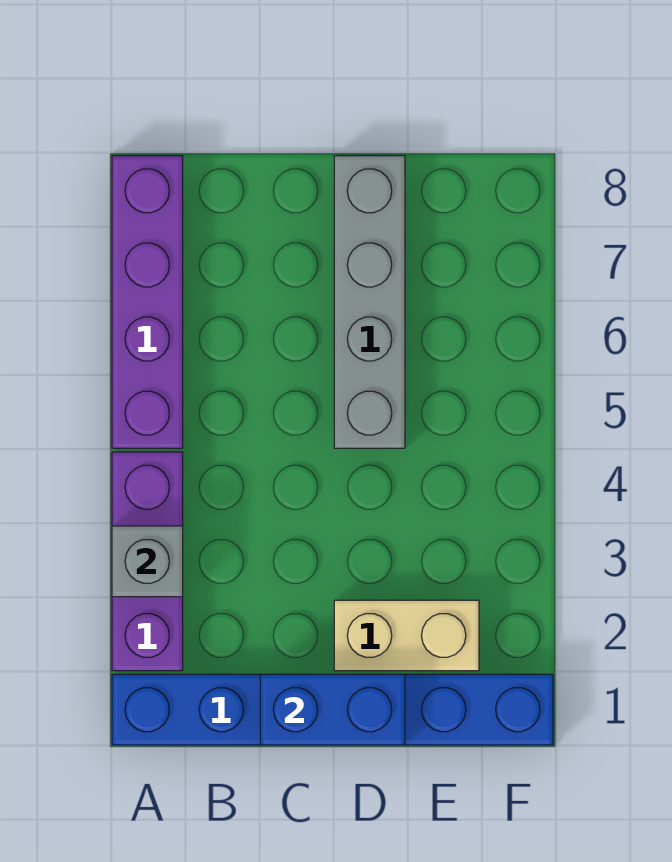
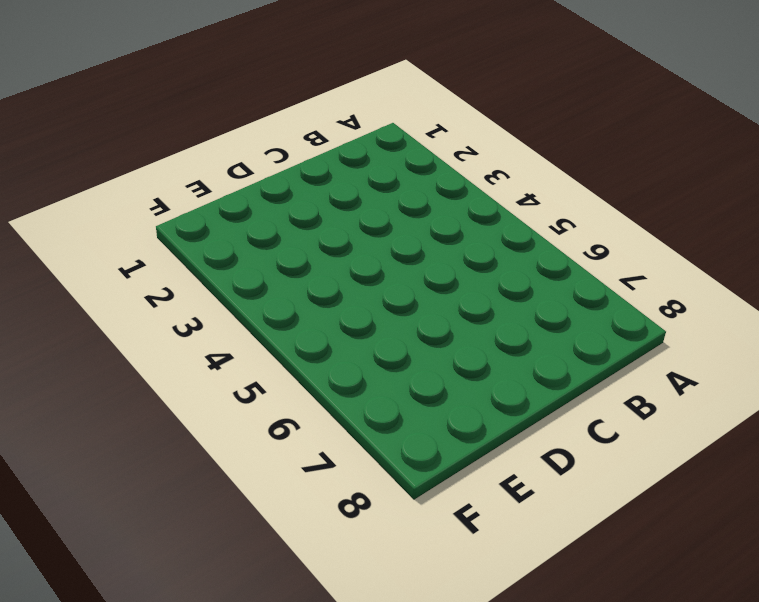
none -> blue brick A1:F1 level 1
none -> purple brick A2:A4 level 1

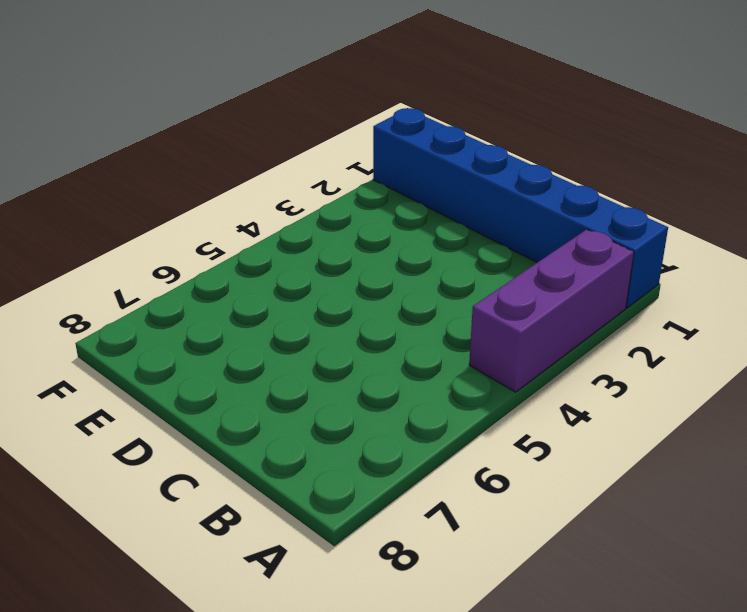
none -> purple brick A5:A8 level 1
none -> tan brick D2:E2 level 1

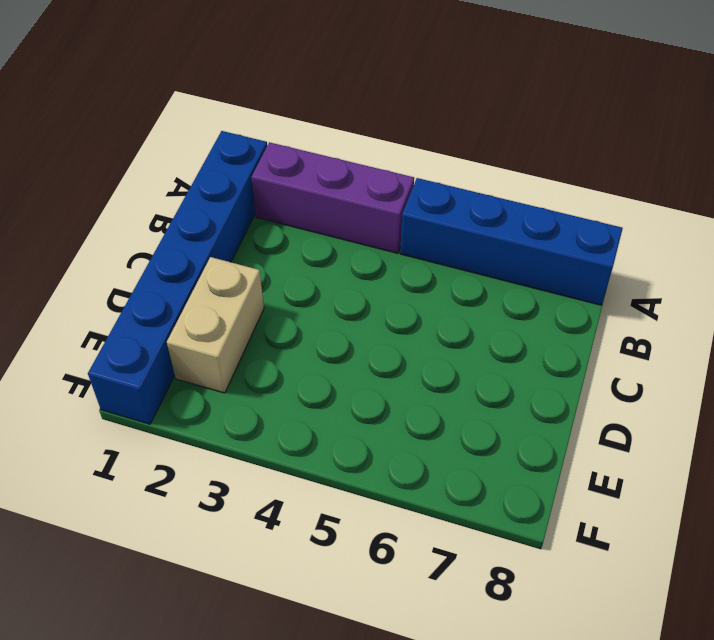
blue brick A5:A8 level 1 -> purple brick A5:A8 level 1
none -> grey brick D5:D8 level 1
none -> grey brick A3 level 2

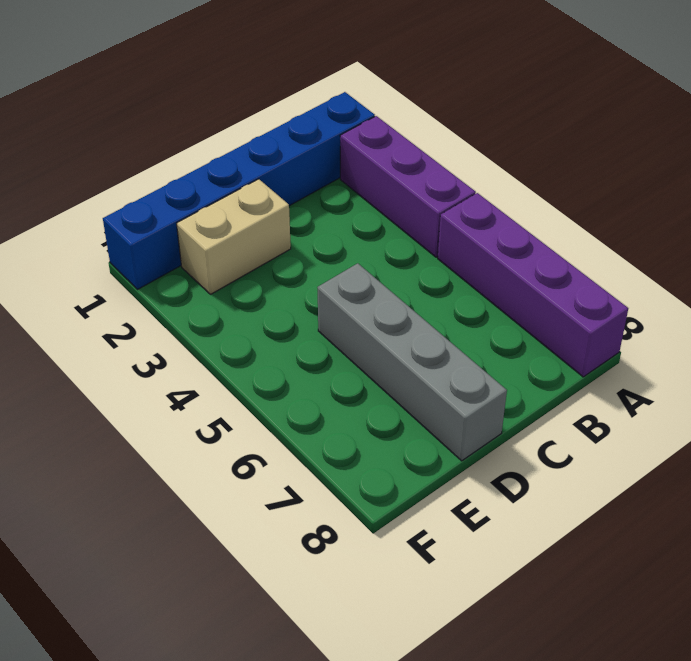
none -> grey brick A3 level 2
none -> blue brick C1:D1 level 2

